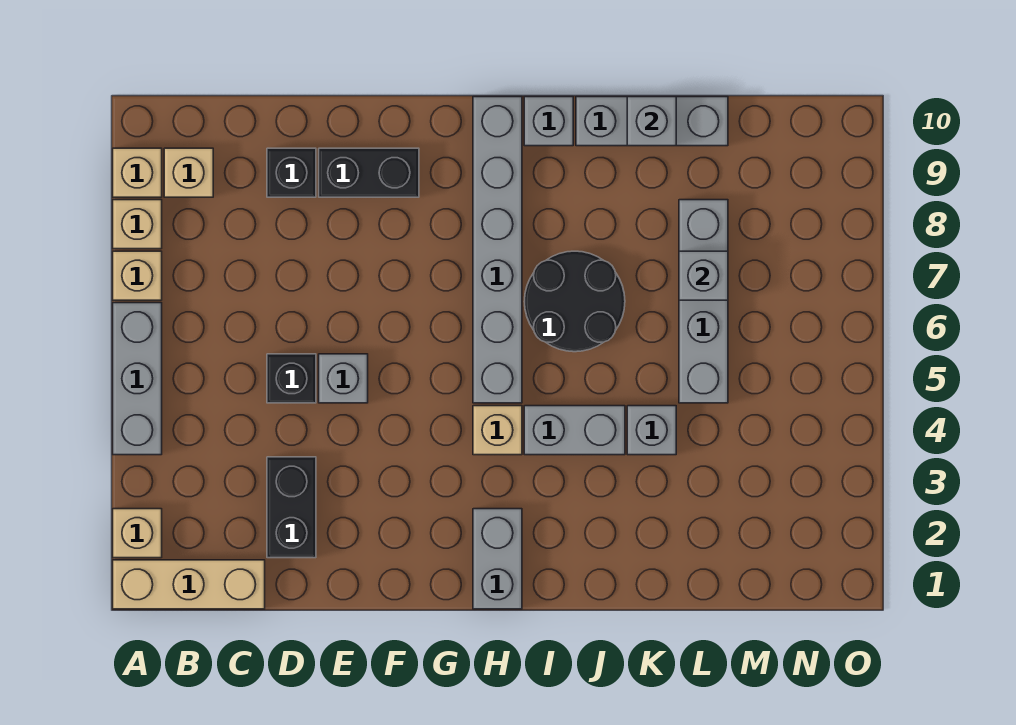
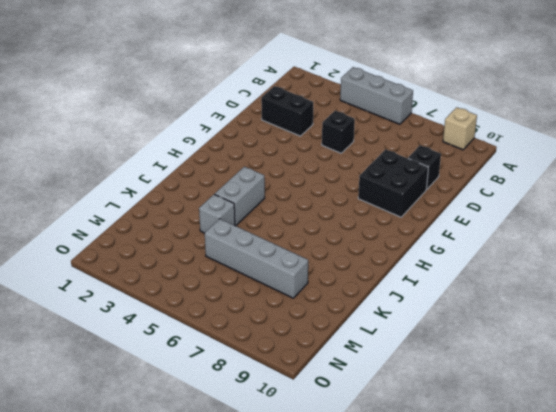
black brick E8:F9 level 1 -> black brick E9:F9 level 1
none -> tan brick A1:C1 level 1
none -> tan brick A2 level 1
none -> tan brick A7 level 1

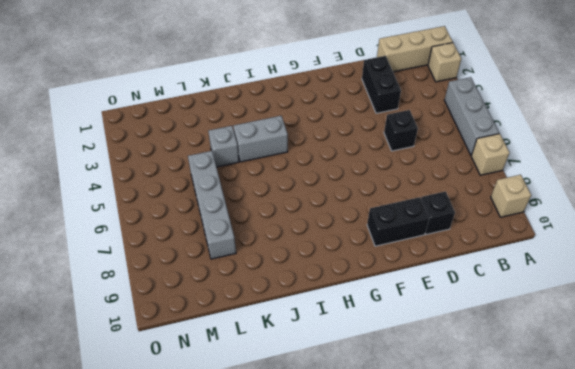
none -> tan brick A8 level 1
none -> tan brick B9 level 1
none -> grey brick E5 level 1

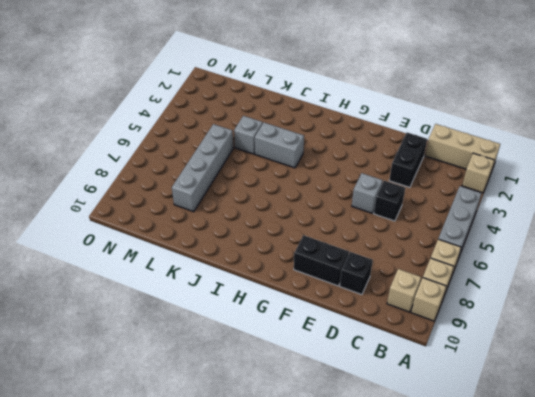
none -> grey brick H1:H2 level 1
none -> tan brick H4 level 1
none -> grey brick H5:H10 level 1

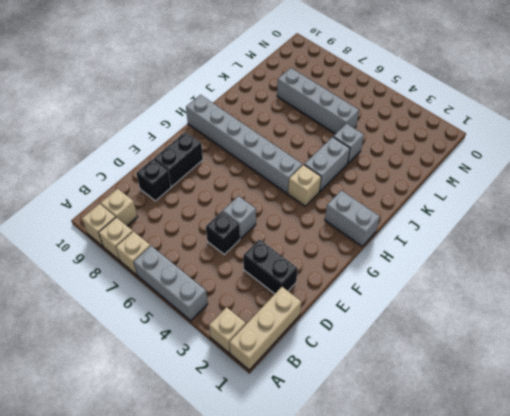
none -> black round brick I6:J7 level 1
none -> grey brick I10 level 1
none -> grey brick J10:L10 level 1

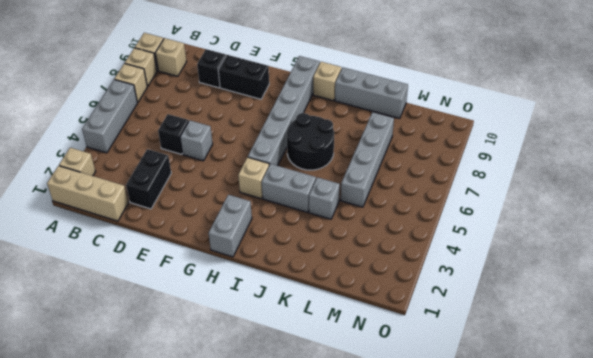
tan brick I10 level 1 -> grey brick I10 level 1
none -> grey brick K10 level 2
none -> grey brick L7 level 2

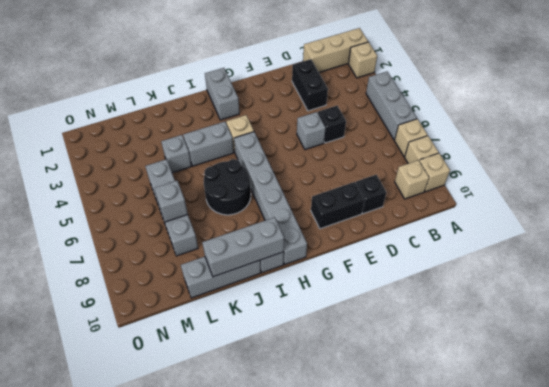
grey brick I10:K10 level 2 -> grey brick K10 level 2

